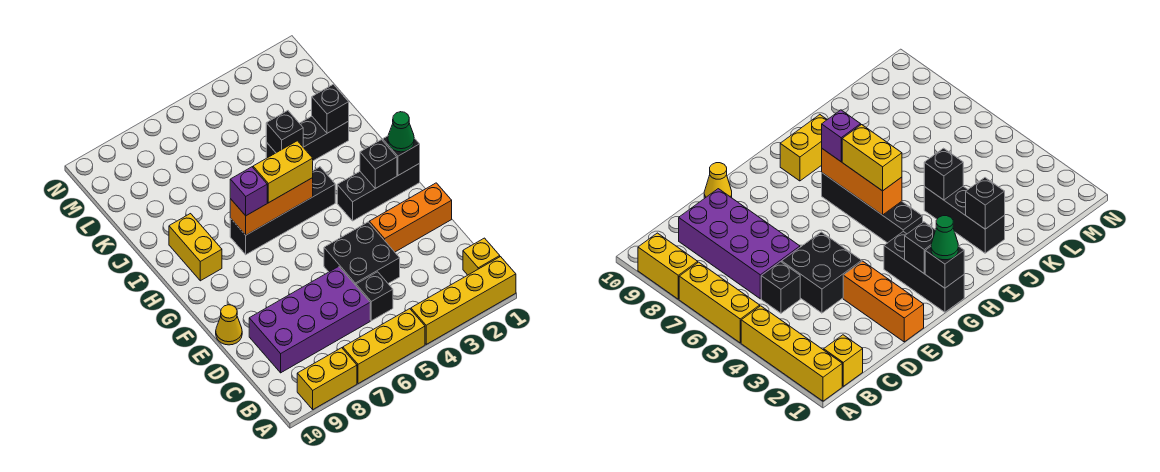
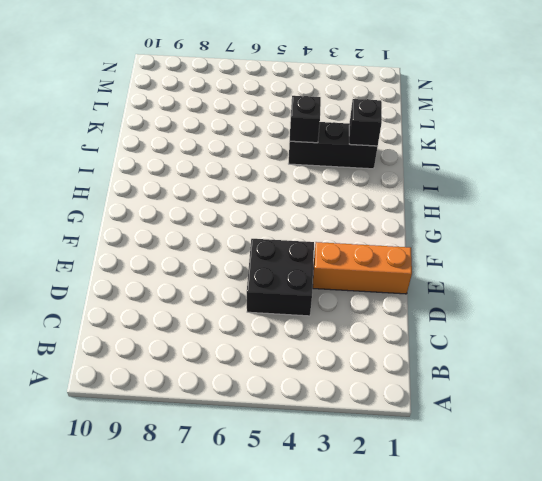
none -> yellow brick A1:A4 level 1
none -> yellow brick A5:A7 level 1
none -> yellow brick A8:A9 level 1

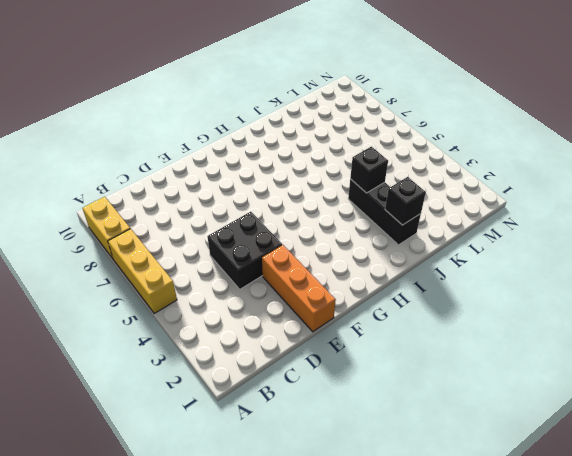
none -> yellow brick A1:A4 level 1
none -> yellow brick B1 level 1
none -> black brick C5 level 1

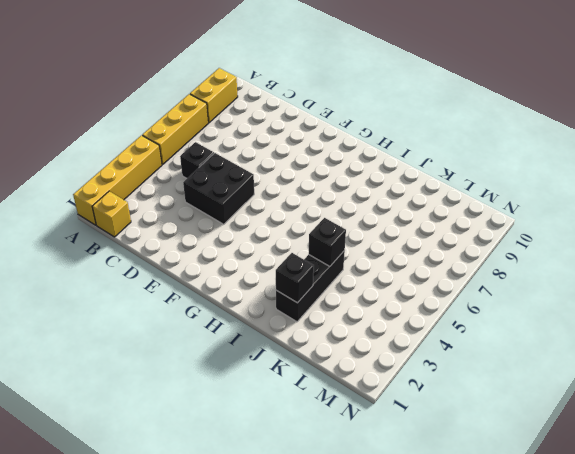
none -> purple brick C6:D9 level 1
none -> orange brick E1:E3 level 1
none -> yellow cone E10 level 1

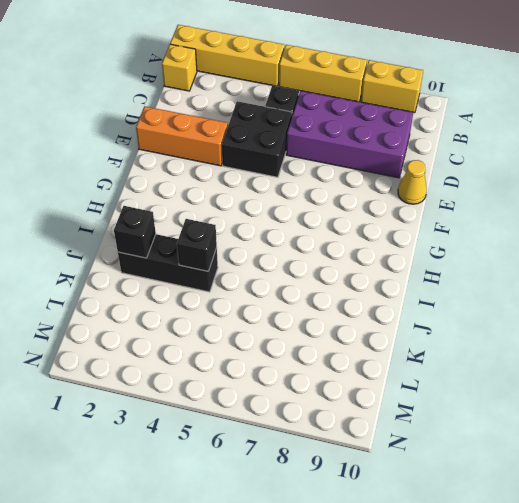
none -> black brick G1:G3 level 1
none -> black brick H4:H7 level 1
none -> yellow brick H9:I9 level 1

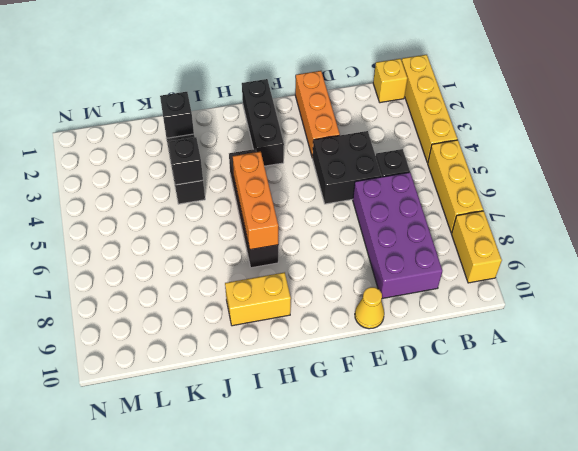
none -> black brick G1 level 2
none -> black brick G2 level 2
none -> green cone G1 level 3

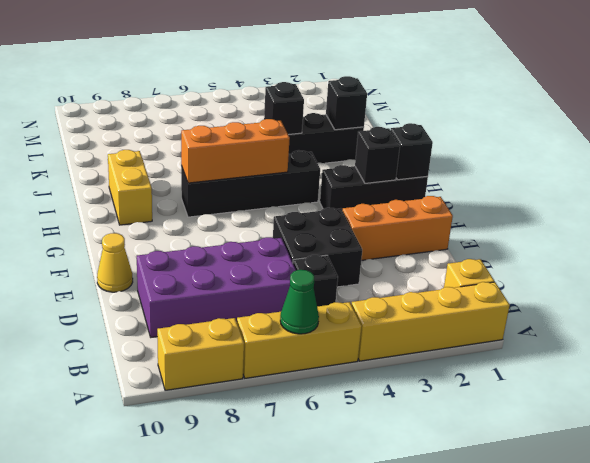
green cone A6 level 2 -> green cone G1 level 3
none -> yellow brick H5:H6 level 3
none -> purple brick H7 level 3

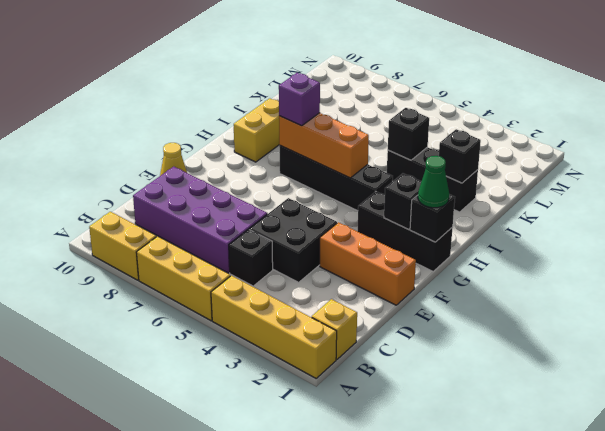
none -> yellow brick H5:H6 level 3

